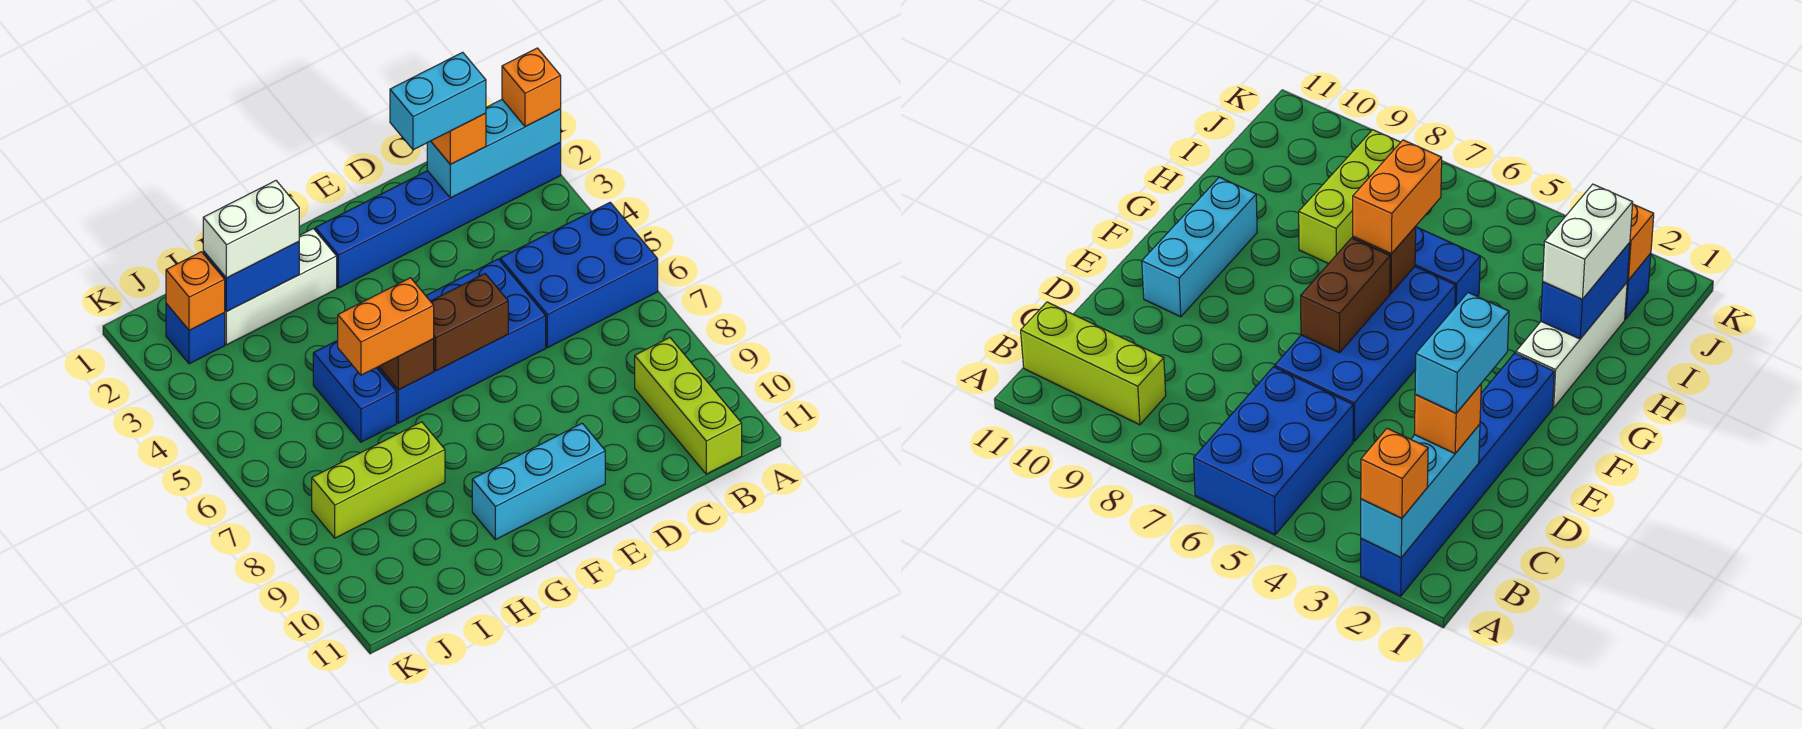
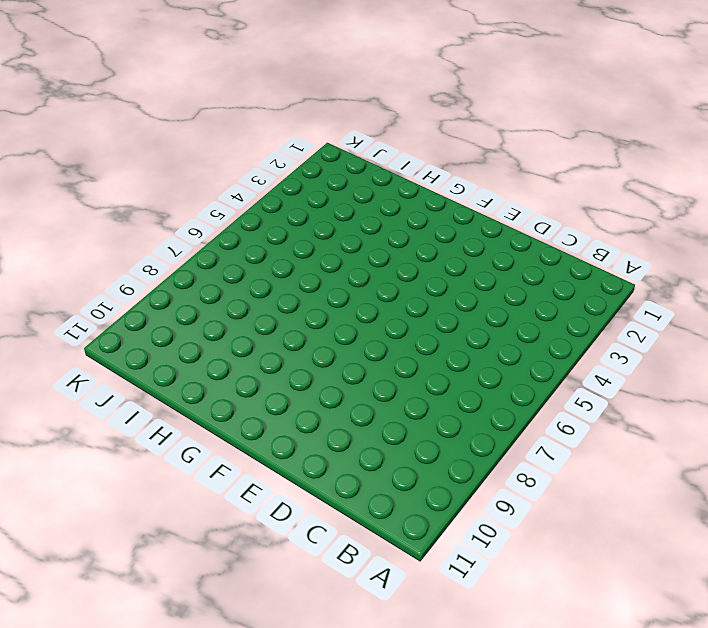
none -> blue brick A2:F2 level 1
none -> blue brick A5:C6 level 1
none -> lime brick B9:B11 level 1

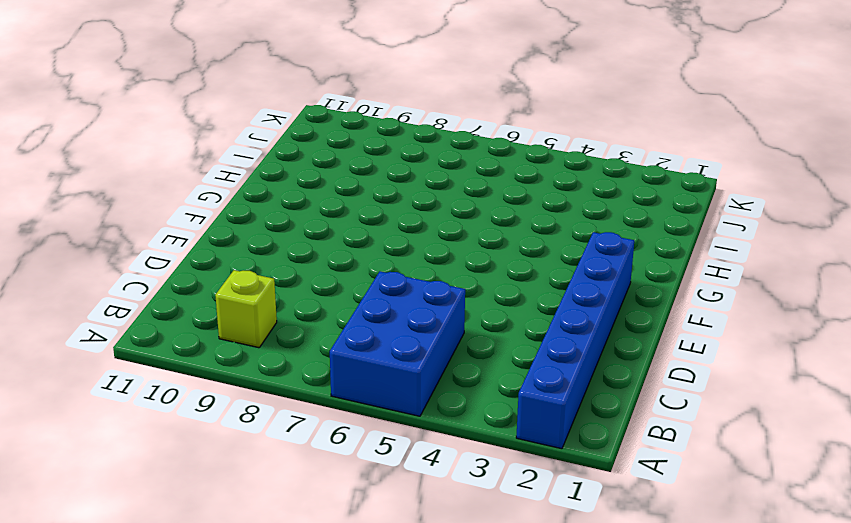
lime brick B9 level 1 -> lime brick B9:B11 level 1
none -> blue brick D5:G6 level 1
none -> cyan brick E10:G10 level 1
none -> white brick G2:I2 level 1

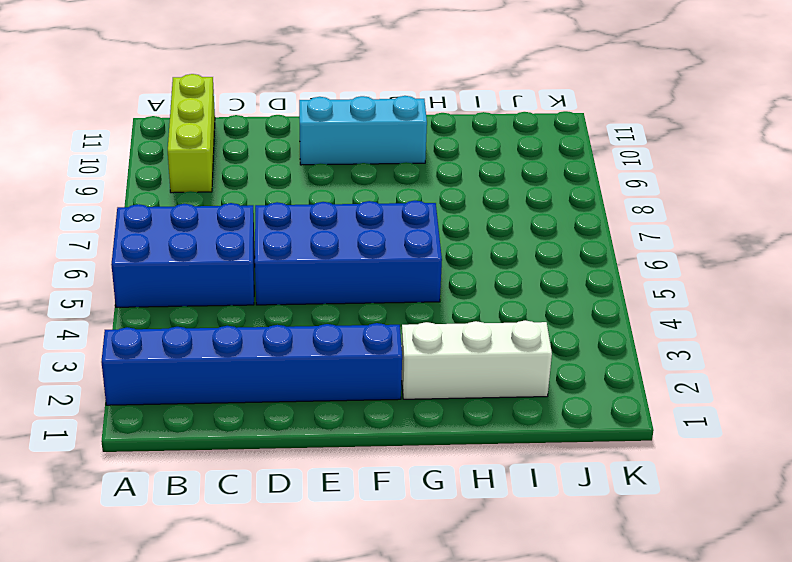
none -> blue brick H5:H6 level 1
none -> lime brick H8:J8 level 1
none -> blue brick J2 level 1

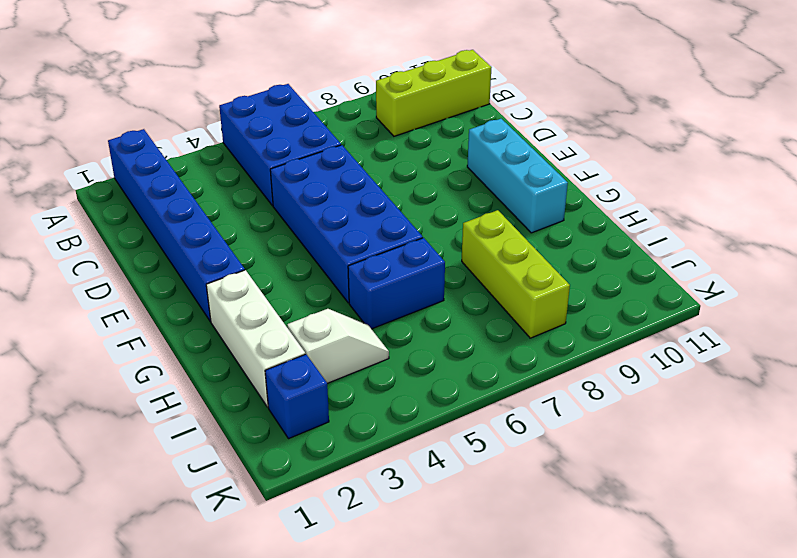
white slope I3:I4 level 1 top 3 -> none
none -> cyan brick A2:C2 level 2
none -> brown brick E6:F6 level 2
none -> brown brick G6 level 2

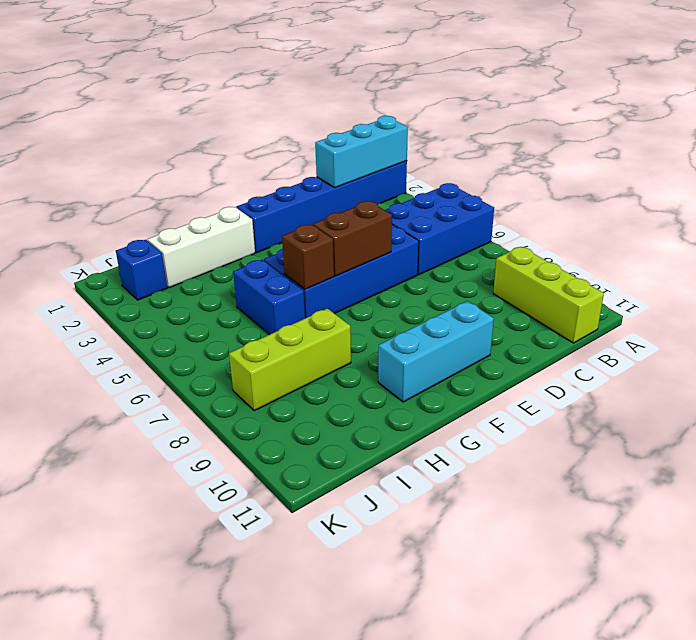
none -> blue brick H2:I2 level 2
none -> orange brick J2 level 2
none -> orange brick A2 level 3

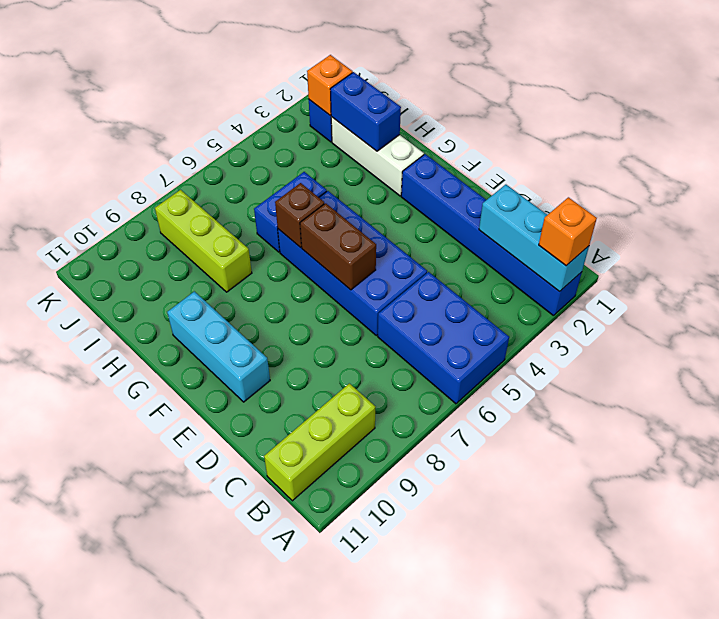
none -> orange brick C2 level 3
none -> orange brick G6:H6 level 3
none -> white brick H2:I2 level 3

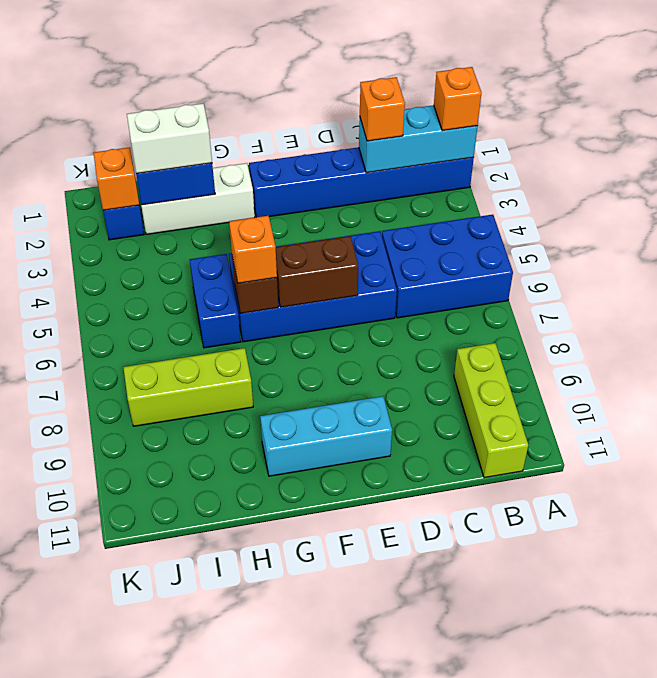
orange brick G6 level 3 -> orange brick G6:H6 level 3
none -> cyan brick C2:D2 level 4

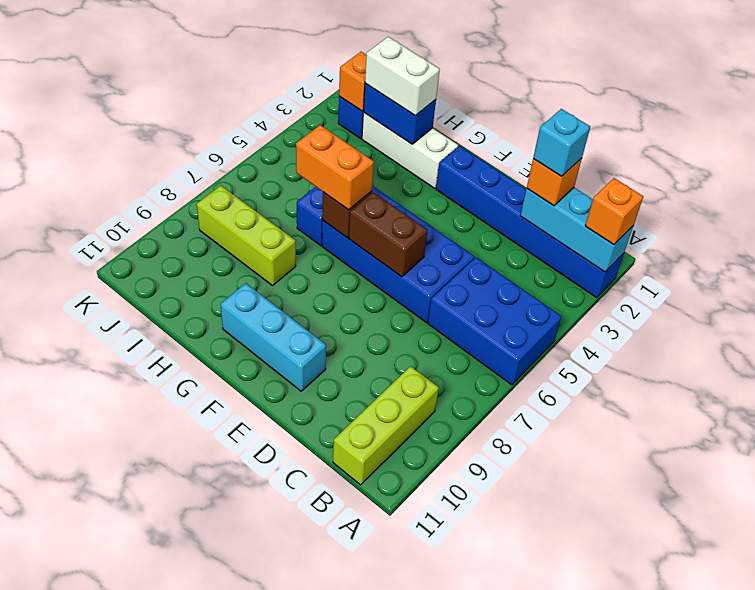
cyan brick C2 level 4 -> cyan brick C2:D2 level 4

